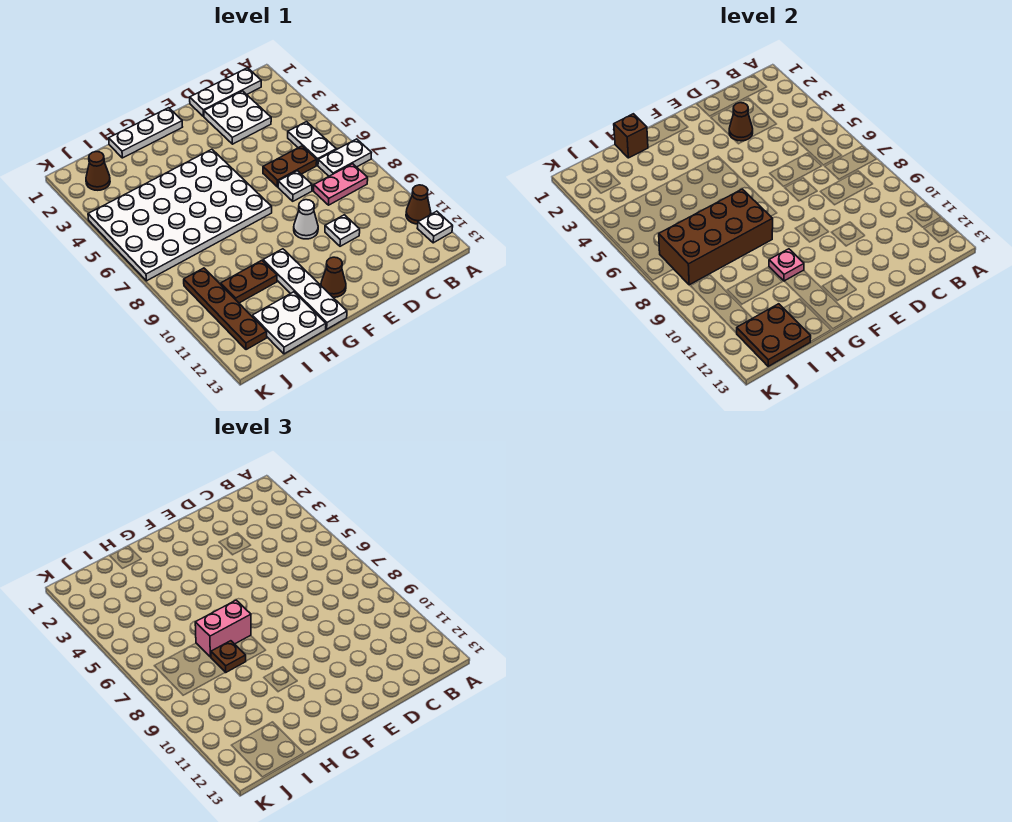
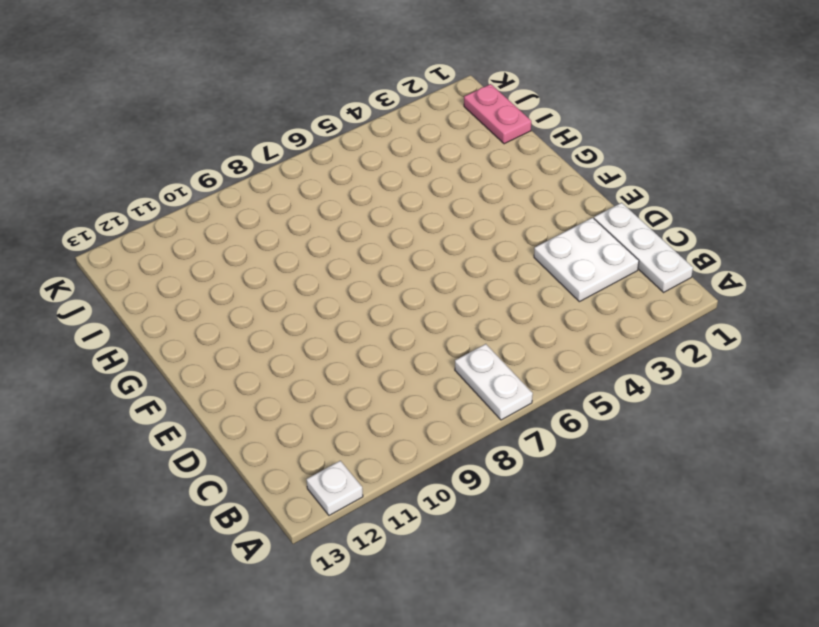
pink plate I1:J1 level 1 -> pink plate B8:C8 level 1
none -> brown cone A11 level 1
none -> white plate B5:B6 level 1
none -> brown plate C6:D6 level 1

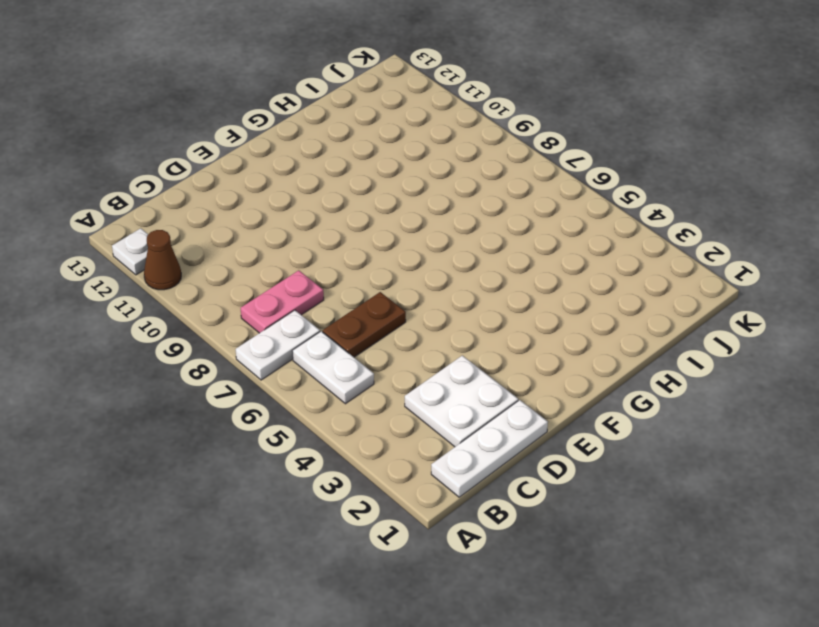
none -> white plate D7 level 1
none -> white plate D10 level 1
none -> white cone E9 level 1

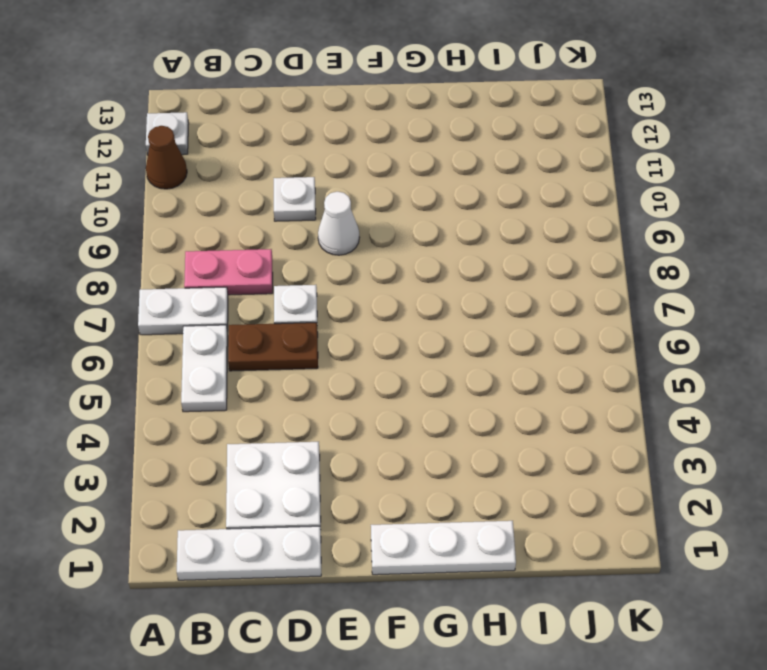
none -> white plate F4:K7 level 1
none -> brown cone F12 level 1
none -> white plate G10:G13 level 1

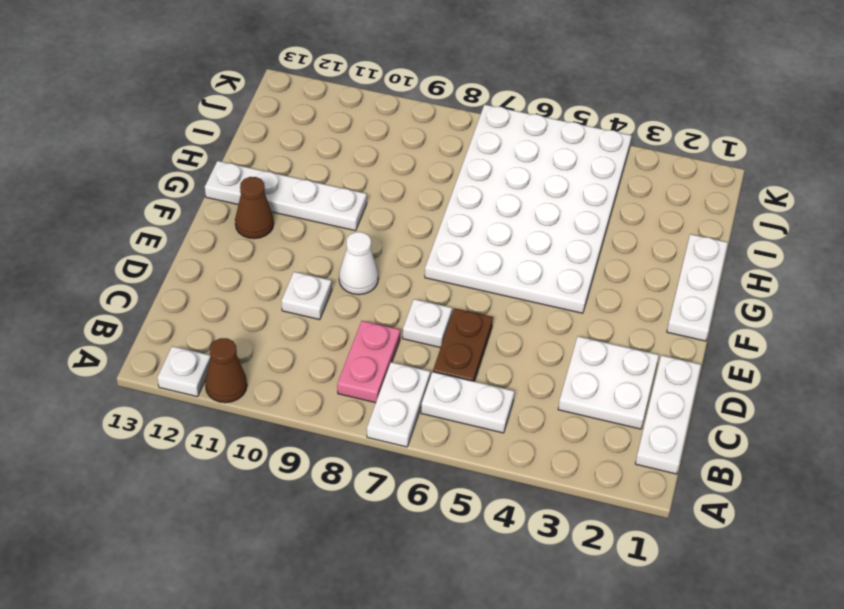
none -> brown plate H10:I10 level 1
none -> white plate H12:I13 level 1
none -> brown cone J2 level 1

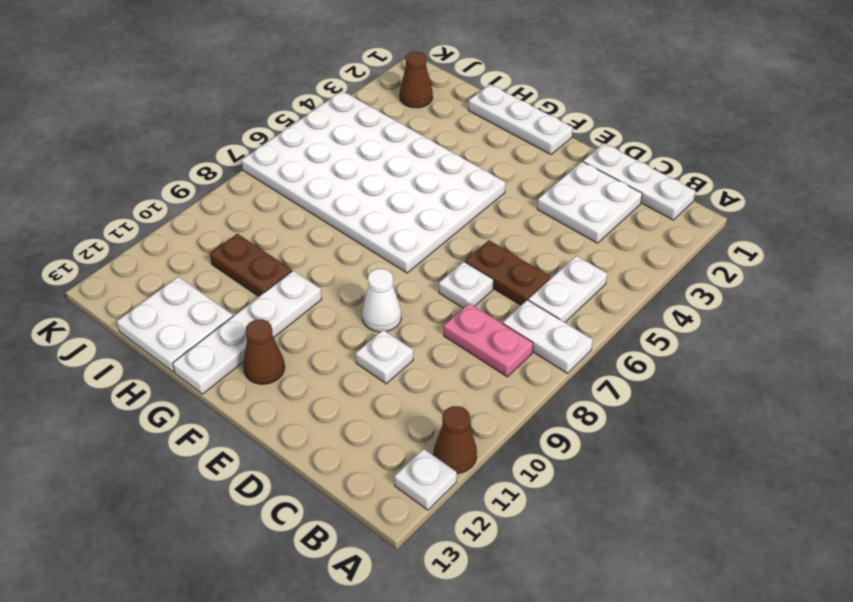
none -> brown plate J9:J12 level 1
none -> brown cone D3 level 2
none -> brown brick G7:J8 level 2

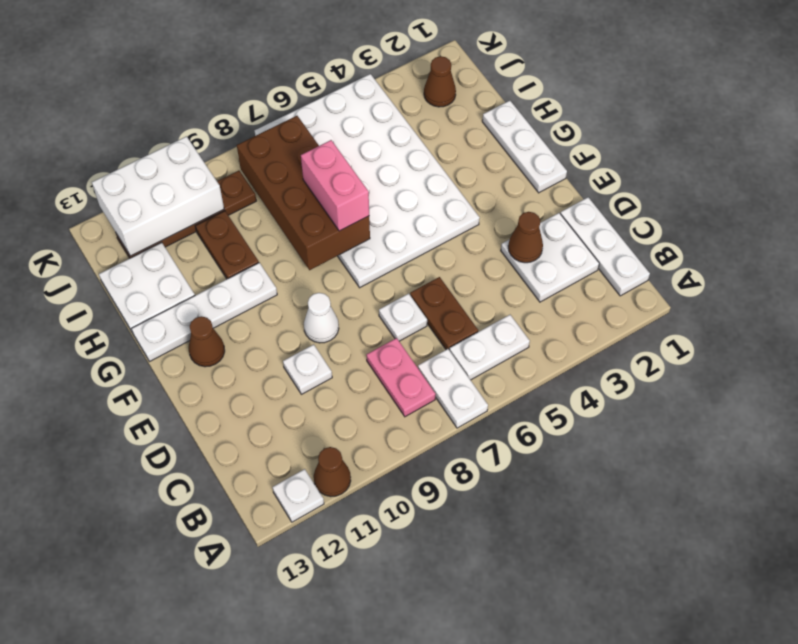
white brick J10:K12 level 2 -> brown plate I12:J13 level 2
none -> pink plate G10 level 2
none -> brown brick H1 level 2
none -> brown plate H8 level 3

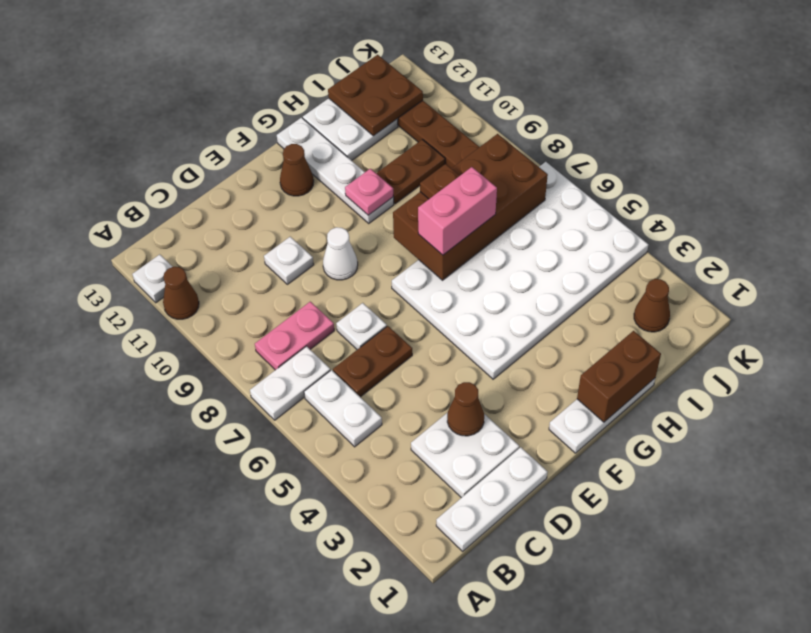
brown brick G1:H1 level 2 -> brown brick H1 level 2

